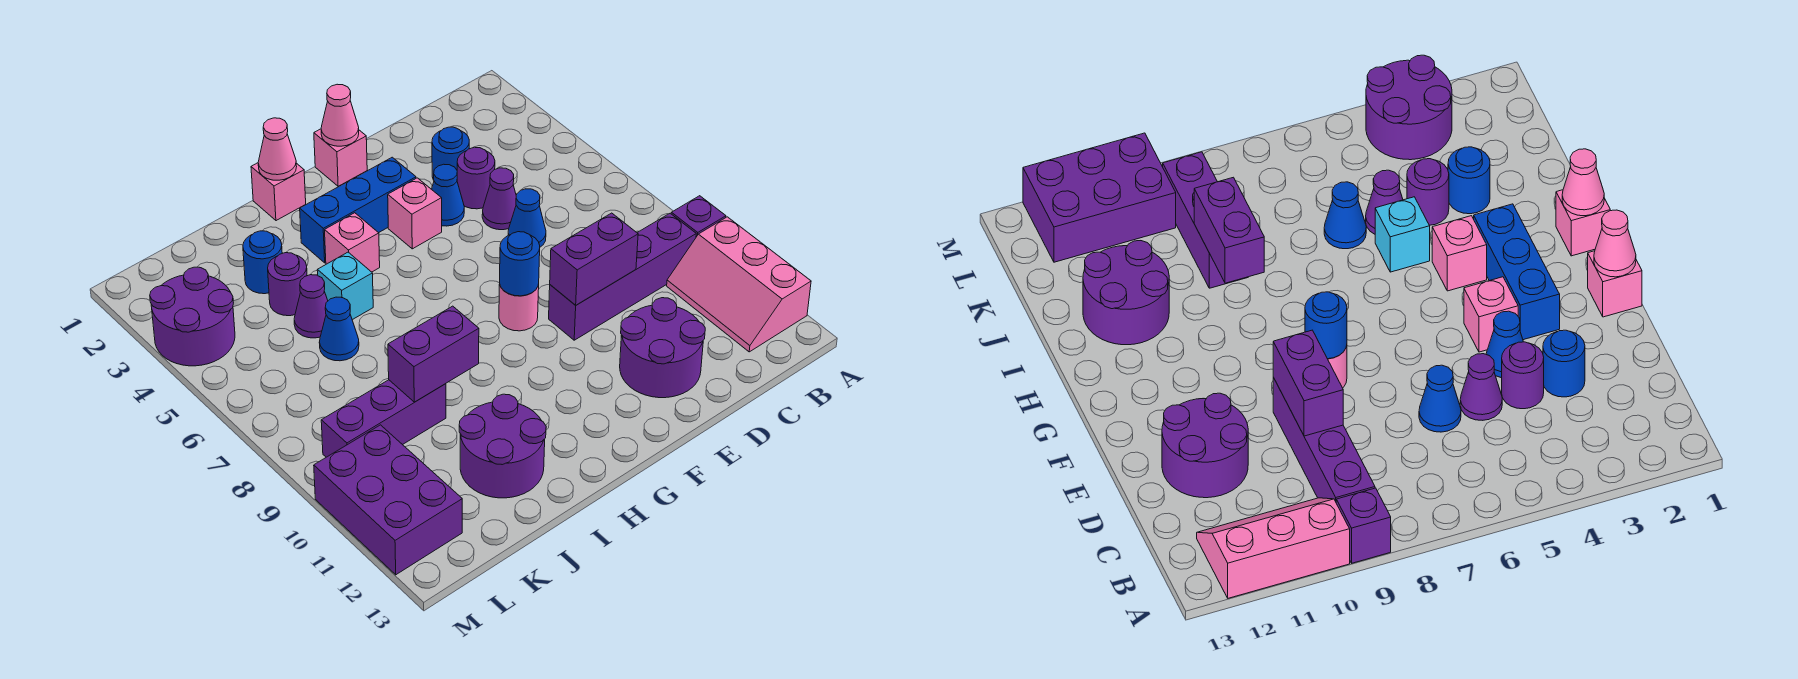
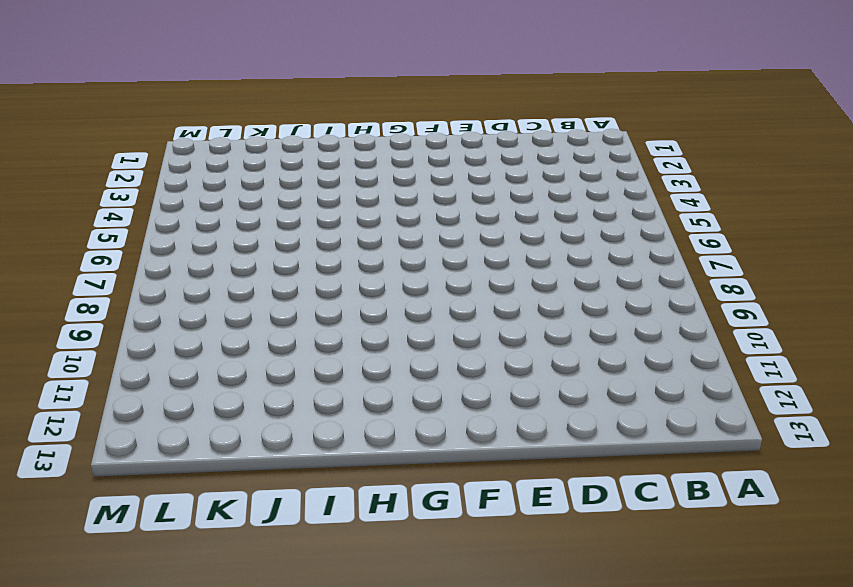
none -> purple brick A9 level 1
none -> pink slope A10:B12 level 1 top A
none -> purple brick B9:E9 level 1

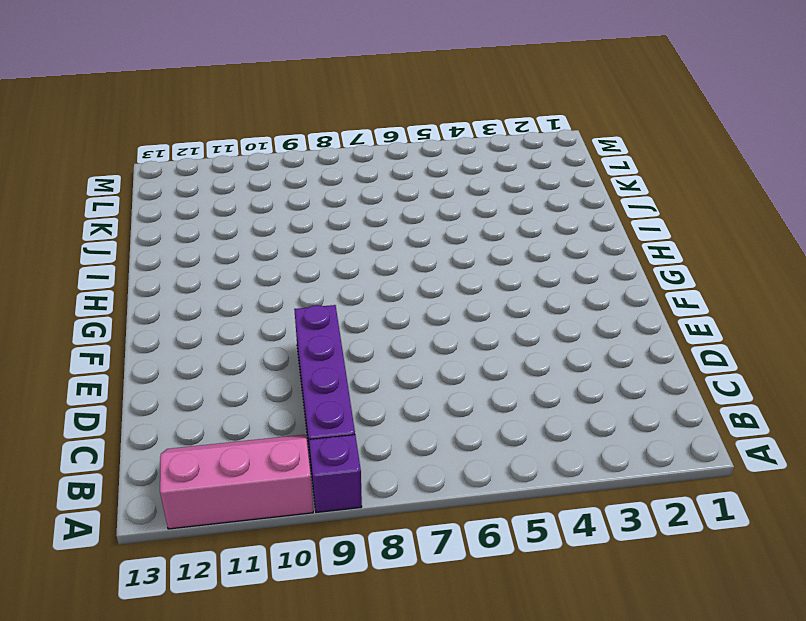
none -> blue round brick D3 level 1
none -> purple round brick D4 level 1
none -> purple cone D5 level 1

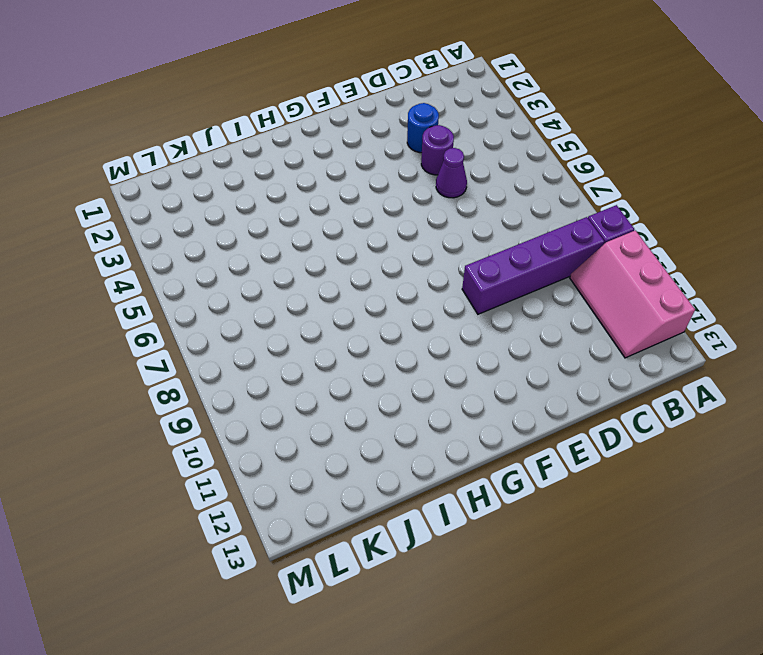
none -> blue cone D6 level 1
none -> purple round brick D11:E12 level 1
none -> blue cone E4 level 1

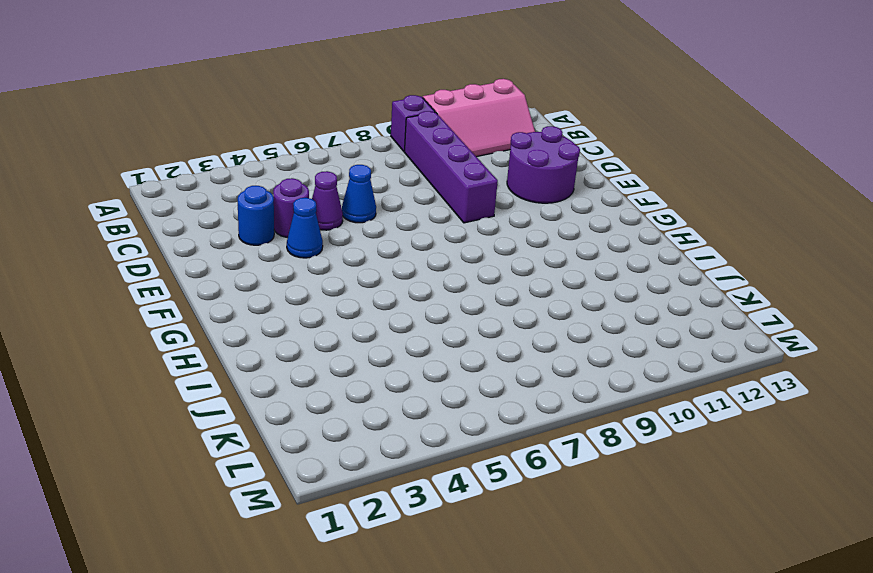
none -> pink brick F1 level 1
none -> blue brick F3:H3 level 1
none -> pink brick F4 level 1

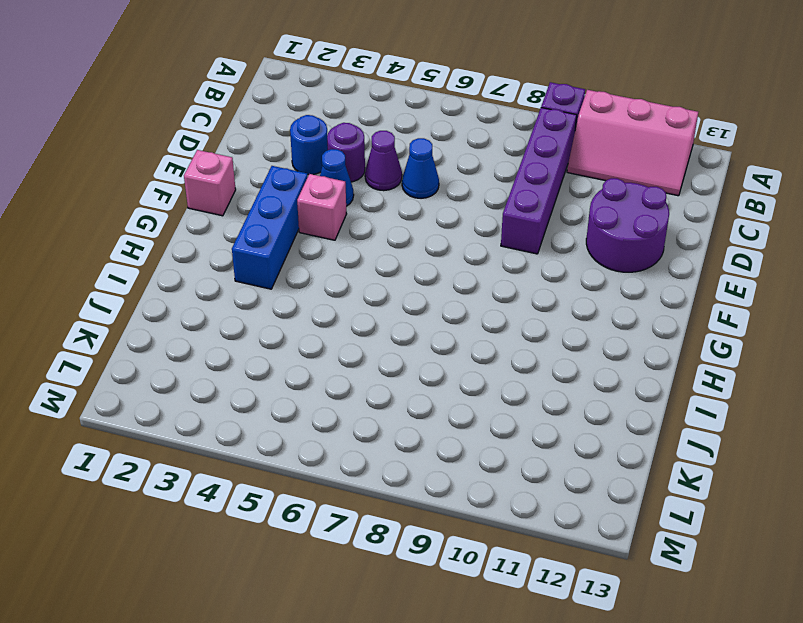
none -> pink round brick F8 level 1
none -> pink brick H1 level 1
none -> pink brick H4 level 1

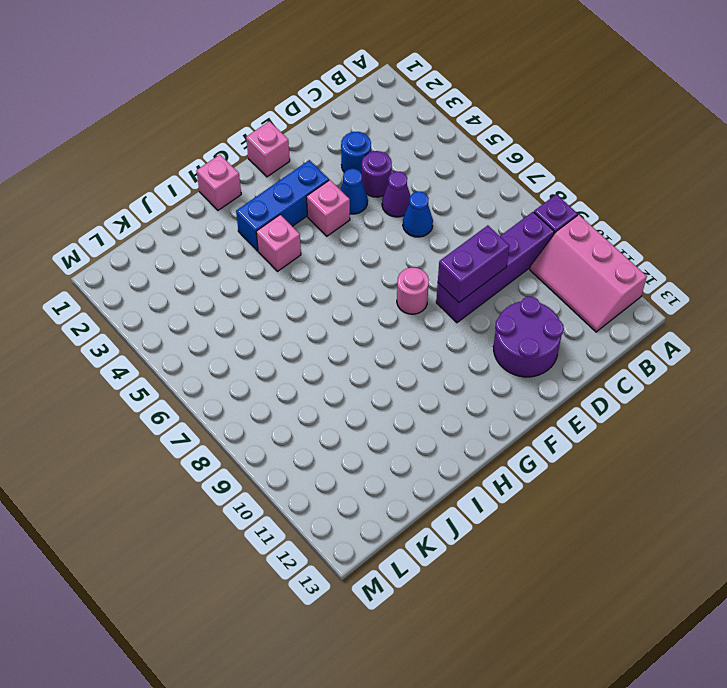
none -> cyan brick I5 level 1
none -> purple round brick I11:J12 level 1
none -> blue round brick J3 level 1

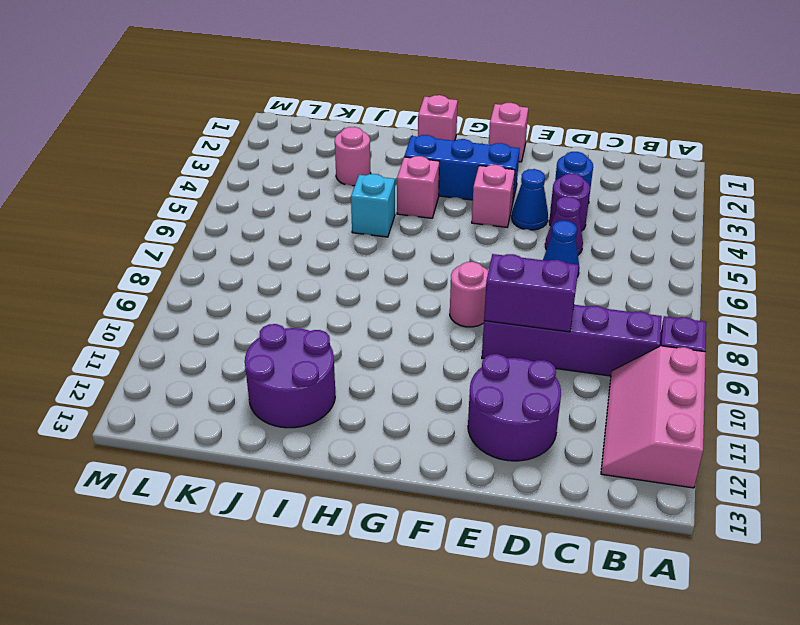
pink round brick J3 level 1 -> blue round brick J3 level 1
none -> purple round brick J4 level 1
none -> purple cone J5 level 1
none -> blue cone J6 level 1

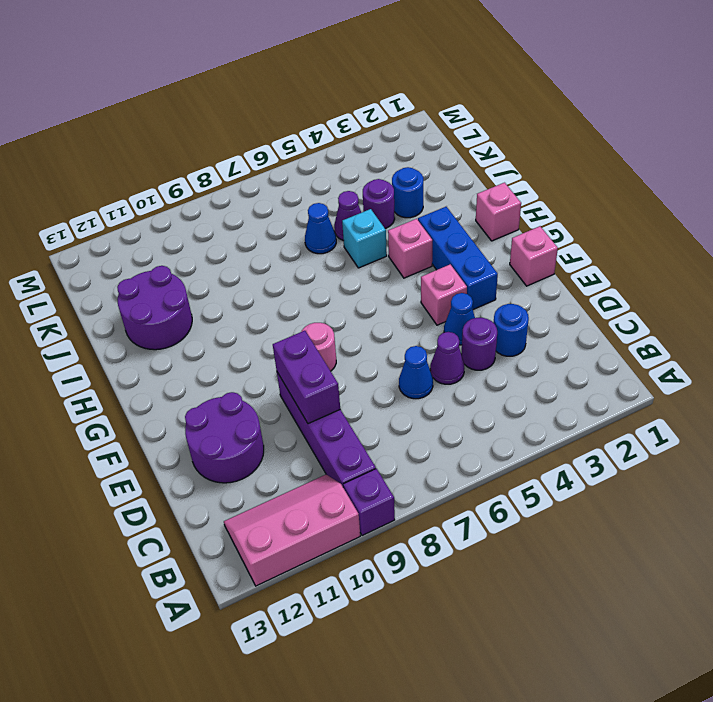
none -> purple brick J9:L9 level 1
none -> purple round brick L3:M4 level 1
none -> purple brick L10:M12 level 1

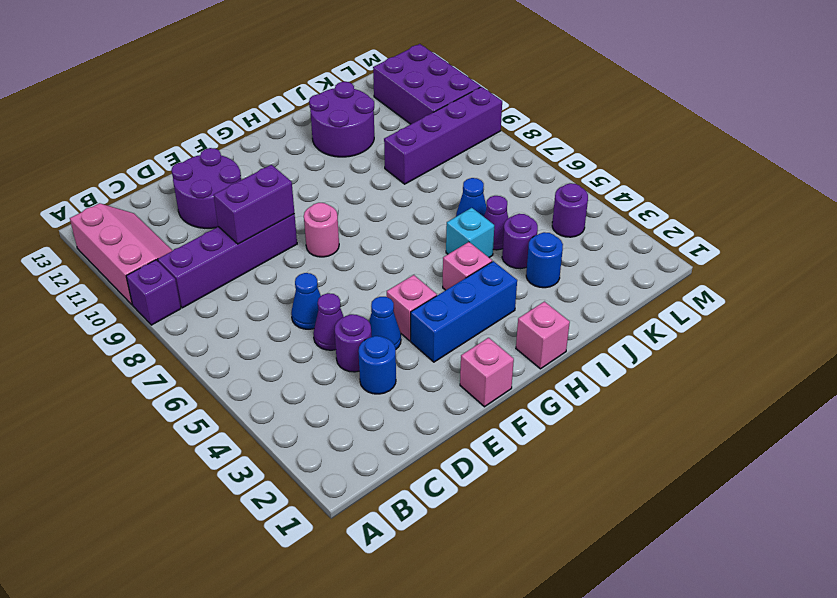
purple brick J9:M9 level 1 -> purple brick J9:L9 level 1
purple round brick L4 level 1 -> purple round brick L3:M4 level 1
none -> pink cone F1 level 2
none -> blue round brick F8 level 2
none -> pink cone H1 level 2

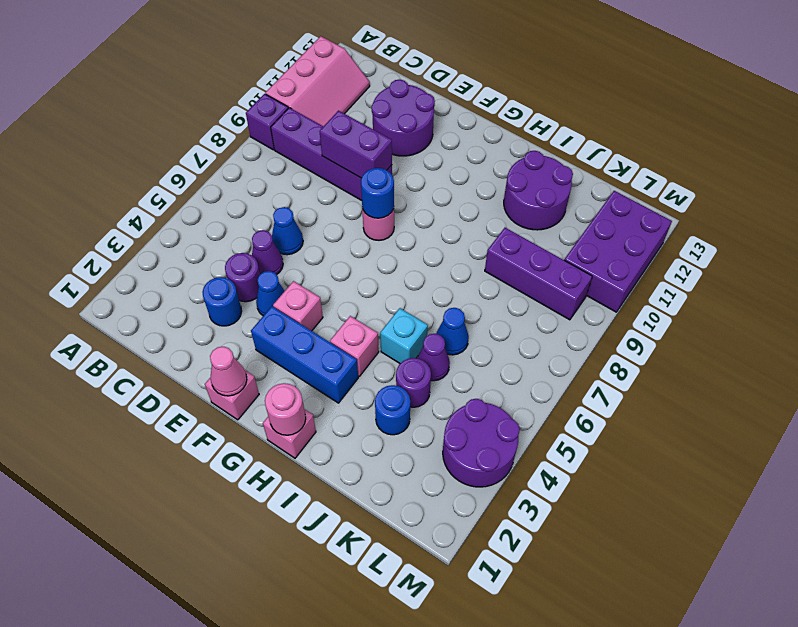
pink round brick H1 level 2 -> pink cone H1 level 2
none -> purple brick I9:J9 level 2

